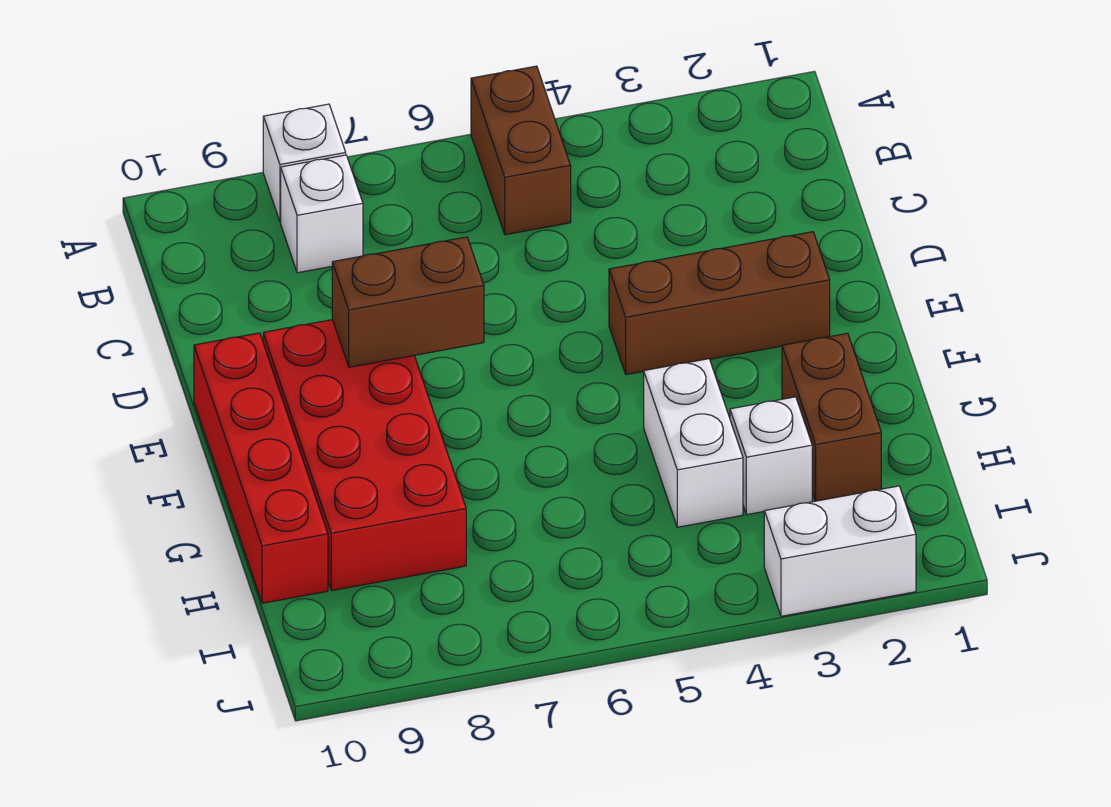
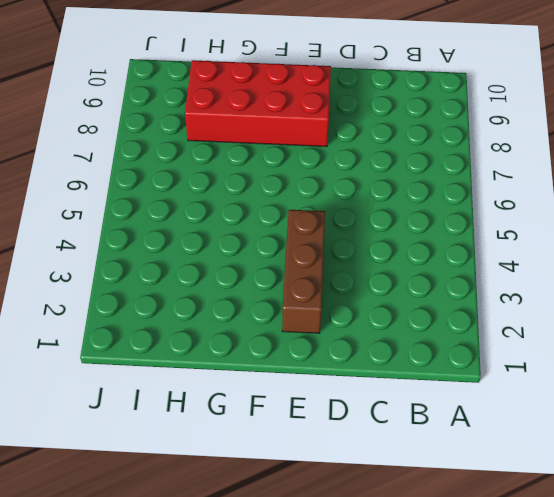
none -> brown brick A5:B5 level 1
none -> white brick A8 level 1

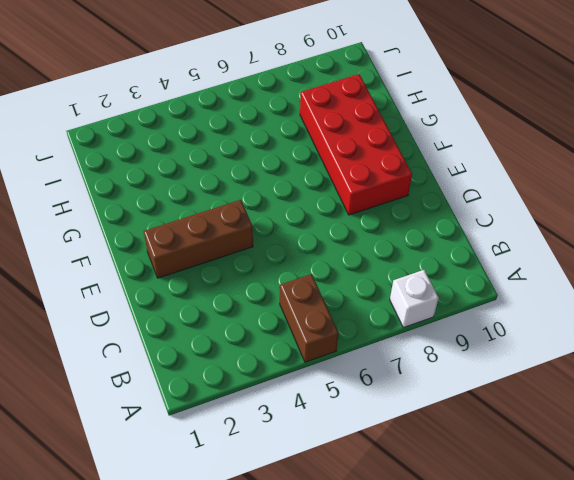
none -> white brick B8 level 1
none -> red brick E10:H10 level 1

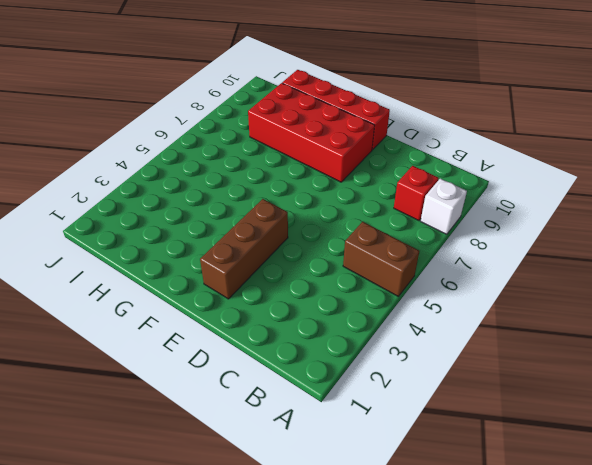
red brick B8 level 1 -> white brick B8 level 1
none -> brown brick G2:H2 level 1
none -> white brick G4:H4 level 1

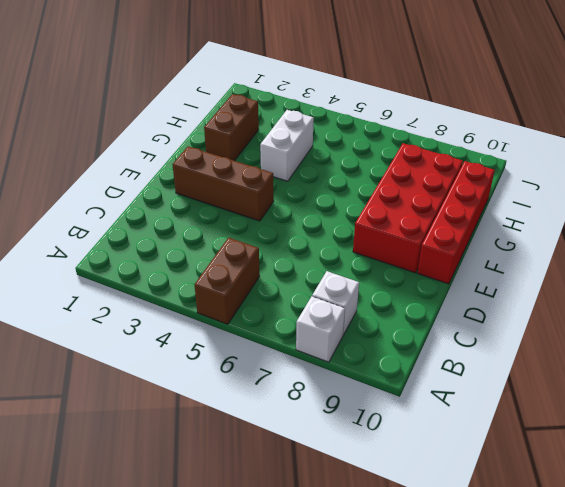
none -> white brick H3 level 1
none -> white brick J2:J3 level 1

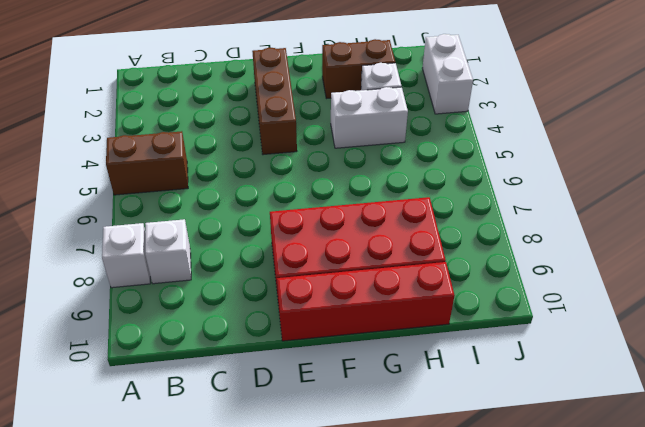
none -> brown brick E7:E8 level 2

